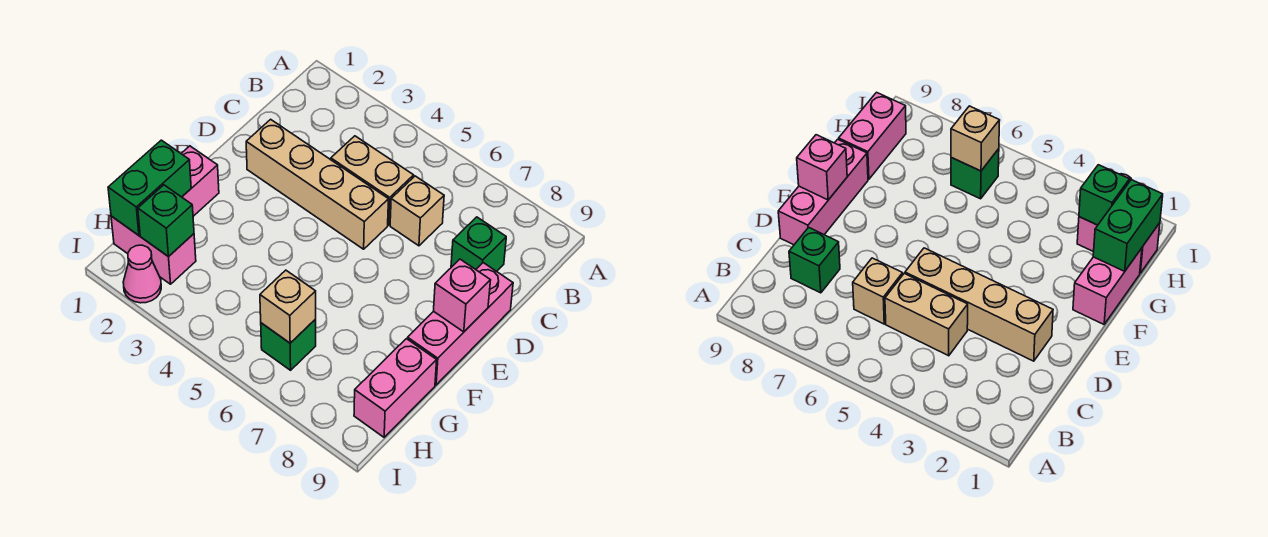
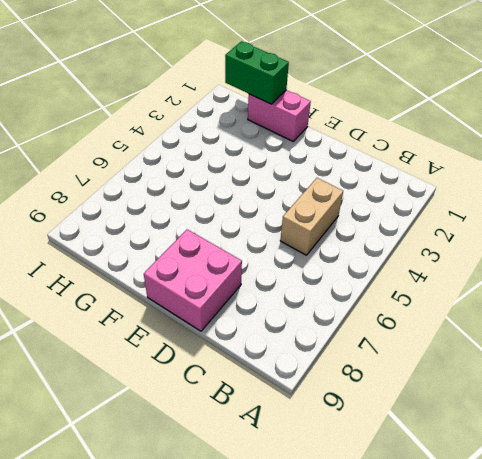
pink brick D8:E9 level 1 -> pink brick D9:F9 level 1
none -> tan brick C6 level 1
none -> green brick C8 level 1
none -> tan brick D2:D5 level 1

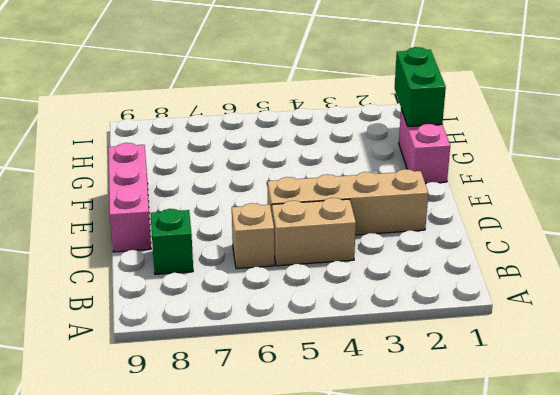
none -> pink brick G9:H9 level 1
none -> pink brick H1:H2 level 1
none -> green brick H6 level 1

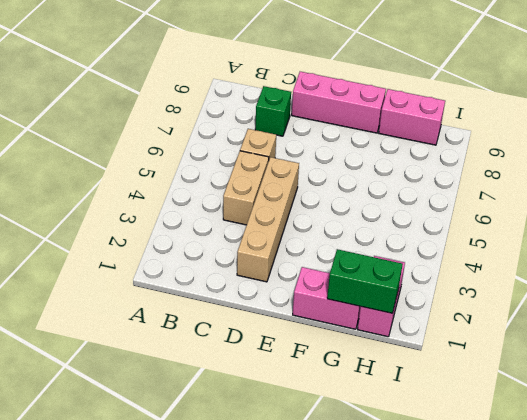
none -> green brick H6 level 1
none -> pink cone I2 level 1
none -> pink brick E9 level 2

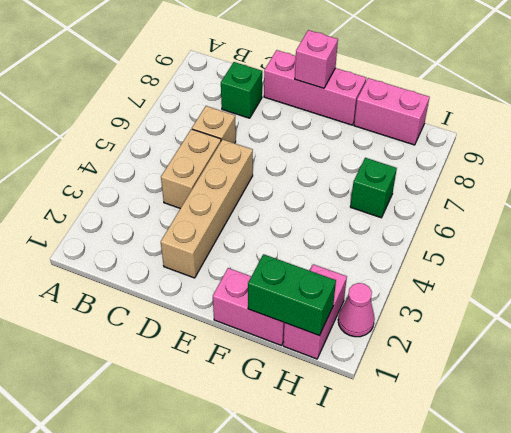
none -> green brick H2 level 2
none -> tan brick H6 level 2

